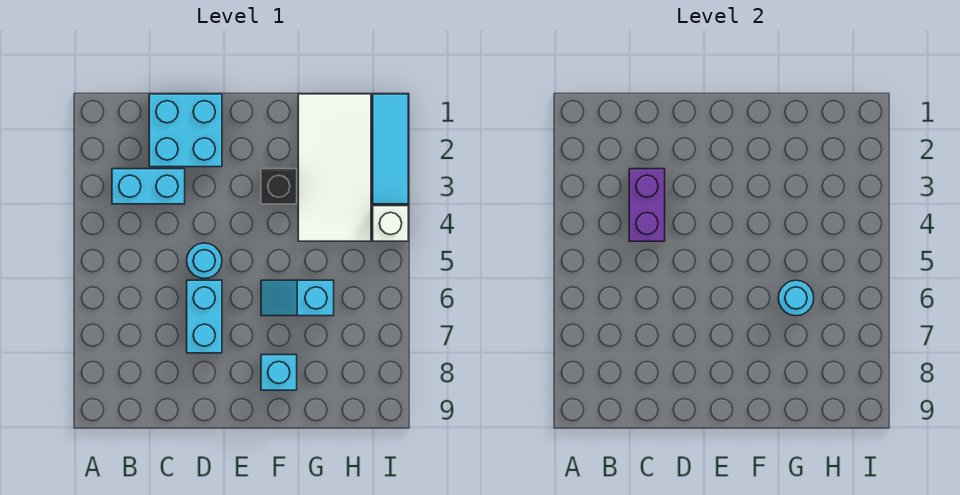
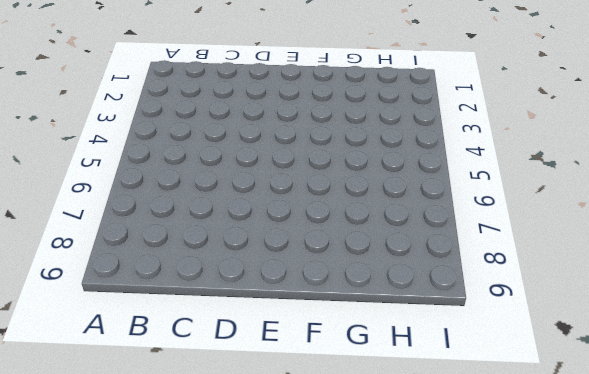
none -> cyan brick B3:C3 level 1
none -> cyan brick C1:D2 level 1
none -> cyan round brick D5 level 1

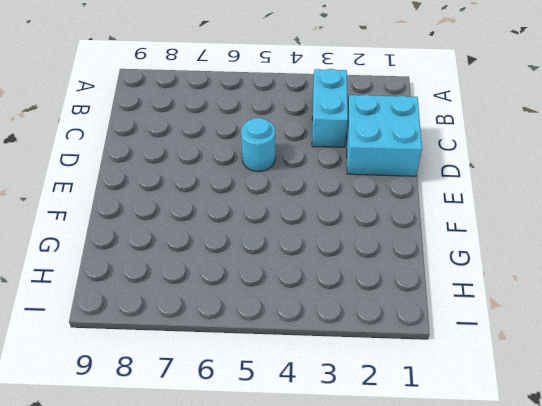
none -> cyan brick D6:D7 level 1
none -> black brick F3 level 1
none -> cyan slope F6:G6 level 1 top G

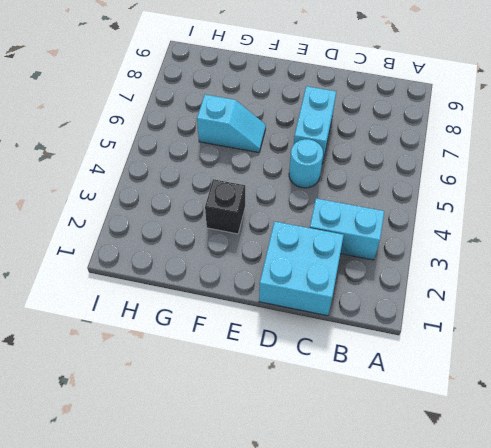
none -> cyan brick F8 level 1
none -> white tile G1:H4 level 1
none -> cyan tile I1:I3 level 1

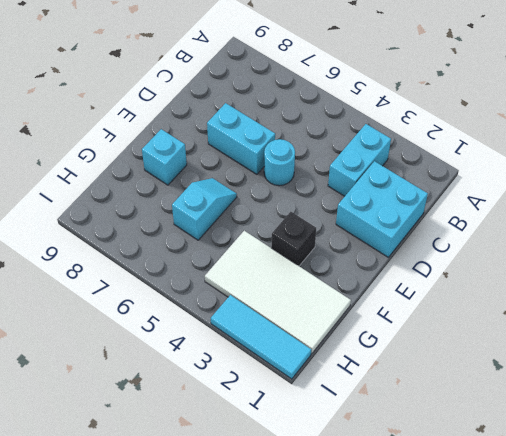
none -> white brick I4 level 1
none -> purple brick C3:C4 level 2
none -> cyan round brick G6 level 2

